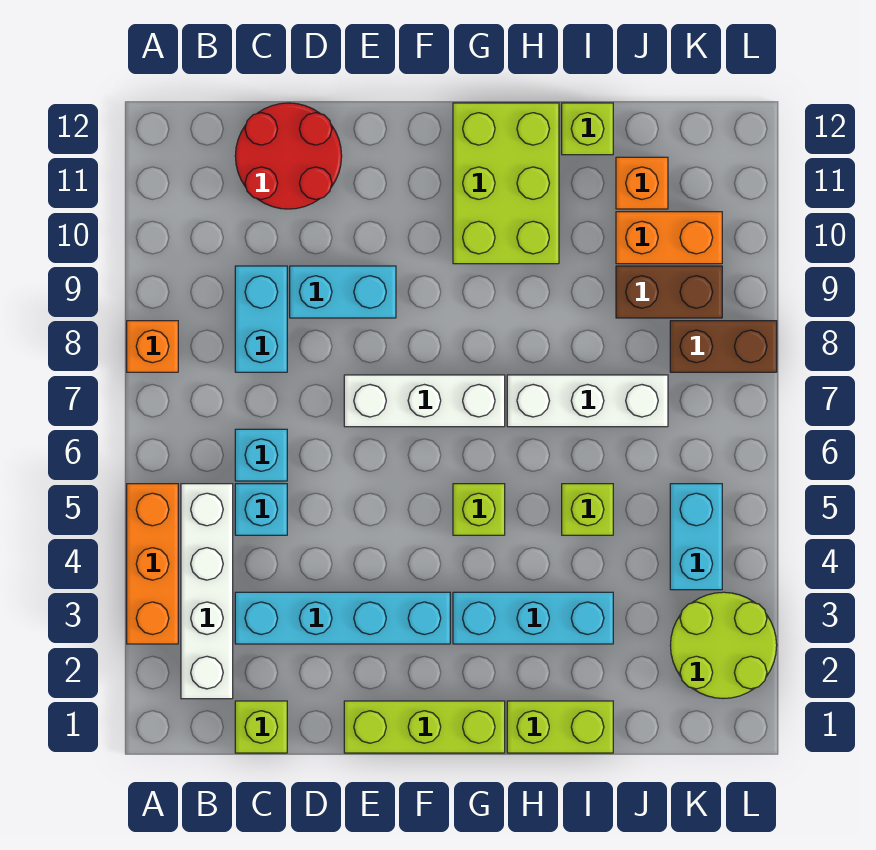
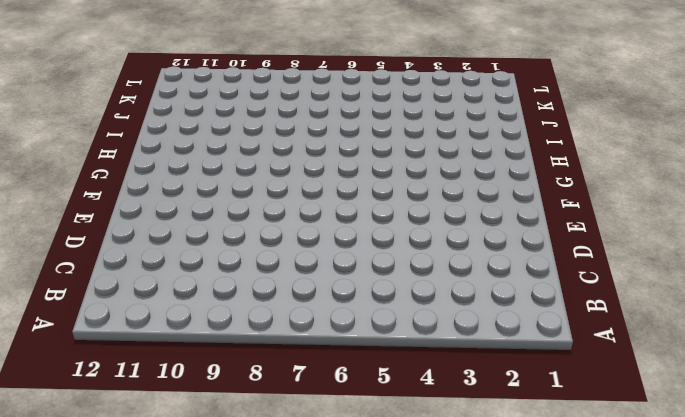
none -> orange brick A3:A5 level 1
none -> orange brick A8 level 1
none -> white brick B2:B5 level 1

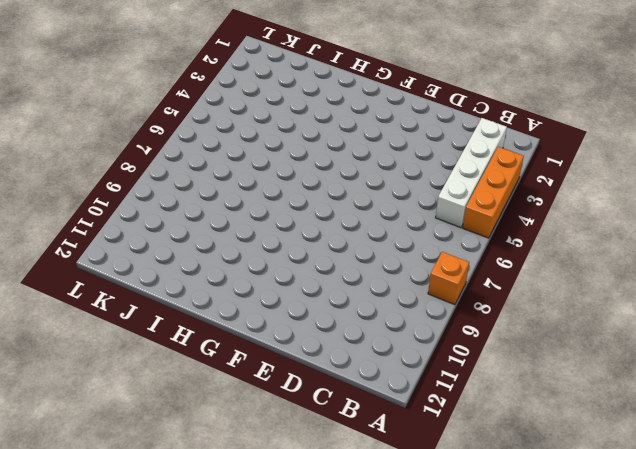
none -> lime brick C1 level 1
none -> cyan brick C3:F3 level 1
none -> cyan brick C5 level 1

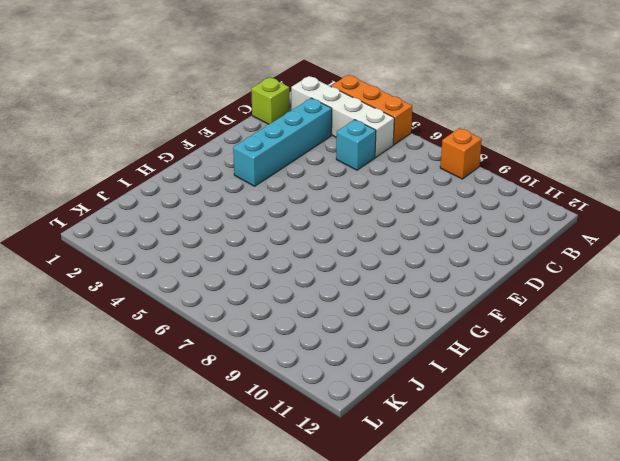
none -> cyan brick C6 level 1
none -> cyan brick C8:C9 level 1
none -> red round brick C11:D12 level 1

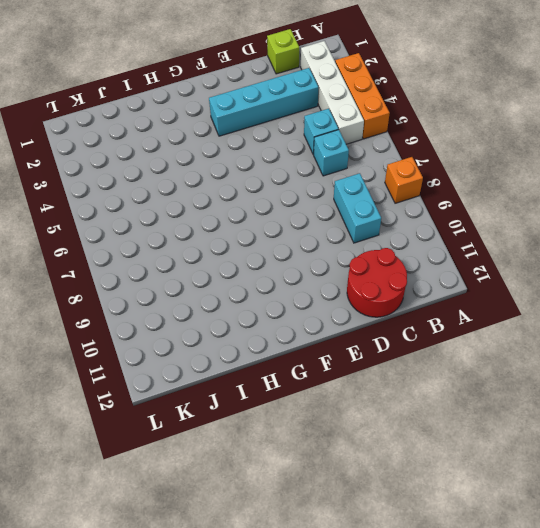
none -> cyan brick D9:E9 level 1
none -> lime brick E1:G1 level 1
none -> white brick E7:G7 level 1

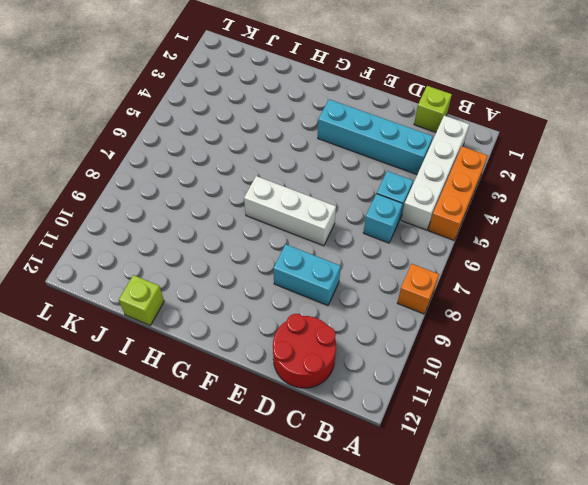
none -> cyan brick C8:C9 level 1
none -> lime brick E1:G1 level 1
none -> cyan brick G3:I3 level 1

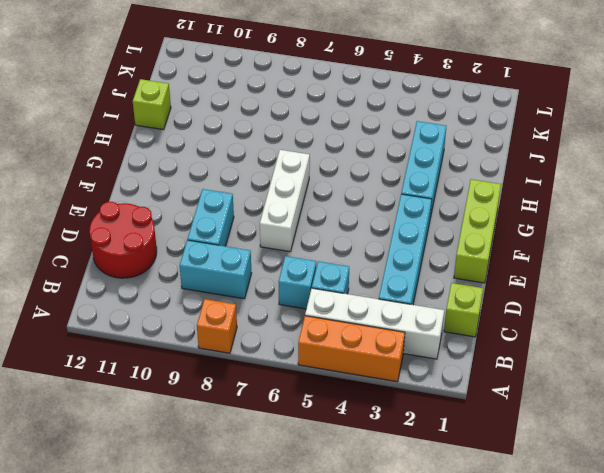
none -> lime brick G5 level 1
none -> lime brick G10:H12 level 1
none -> lime brick H1:I1 level 1

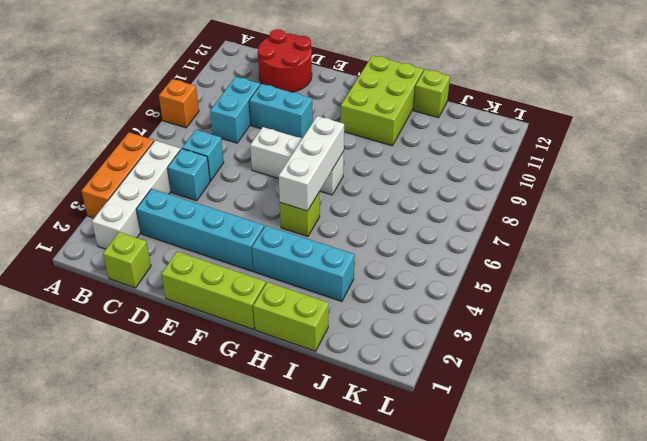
white brick G5:G7 level 2 -> white brick H7:J7 level 1
none -> lime brick I5 level 1
none -> brown brick J9:K9 level 1
none -> orange brick J10:K10 level 1

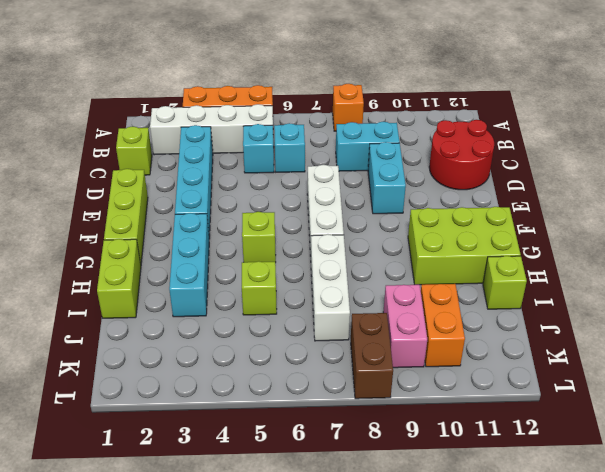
pink brick J9:K9 level 1 -> brown brick J9:K9 level 1
none -> orange brick J11 level 1
none -> lime round brick K2:L3 level 1
none -> cyan brick K4:K5 level 1

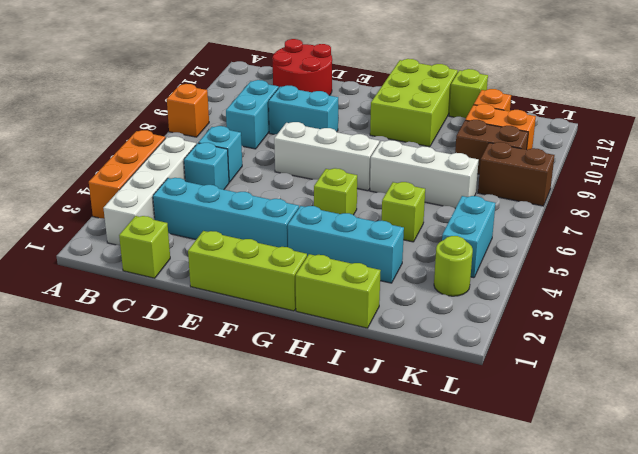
lime round brick K3 level 1 -> lime round brick K2:L3 level 1

